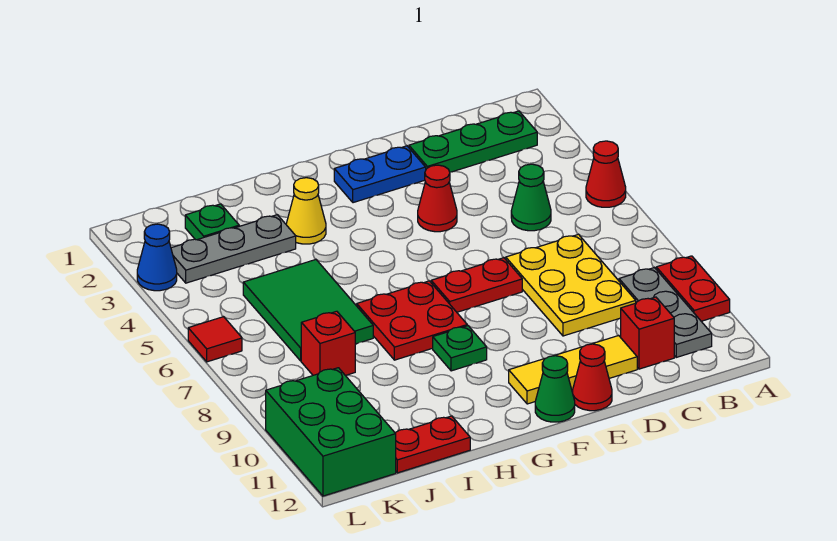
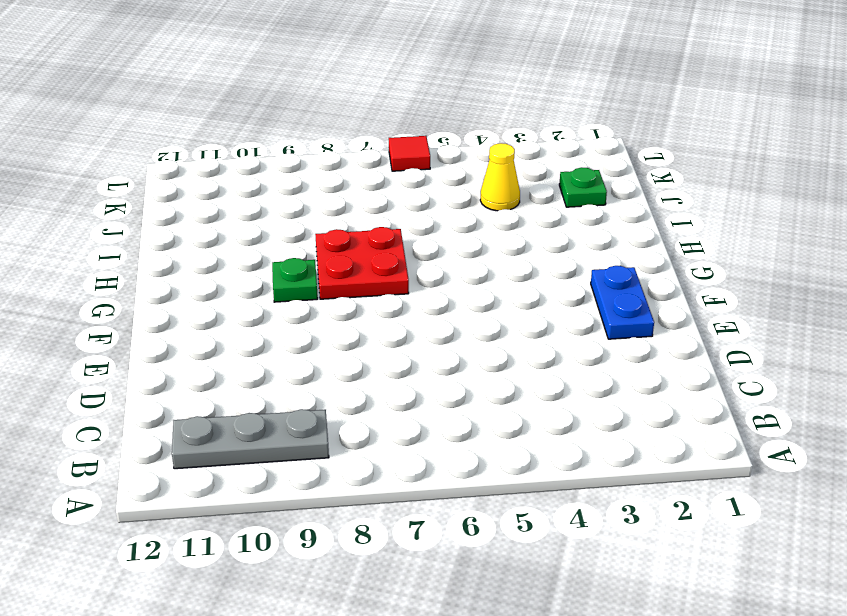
yellow cone J4 level 1 -> yellow cone H3 level 1
none -> red cone A5 level 1
none -> red plate A9:A10 level 1
none -> green plate B2:D2 level 1

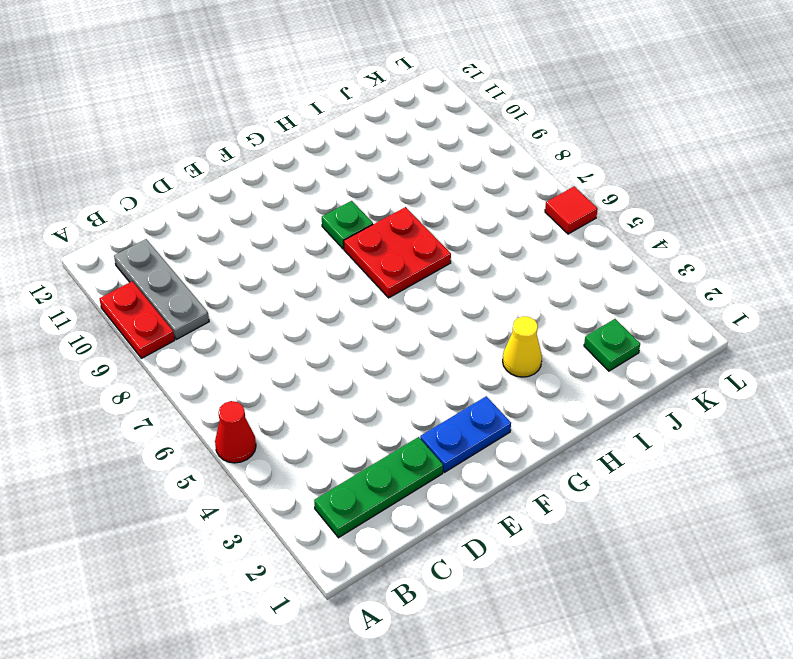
none -> green cone C5 level 1
none -> yellow plate C7:D9 level 1
none -> red brick C11 level 1

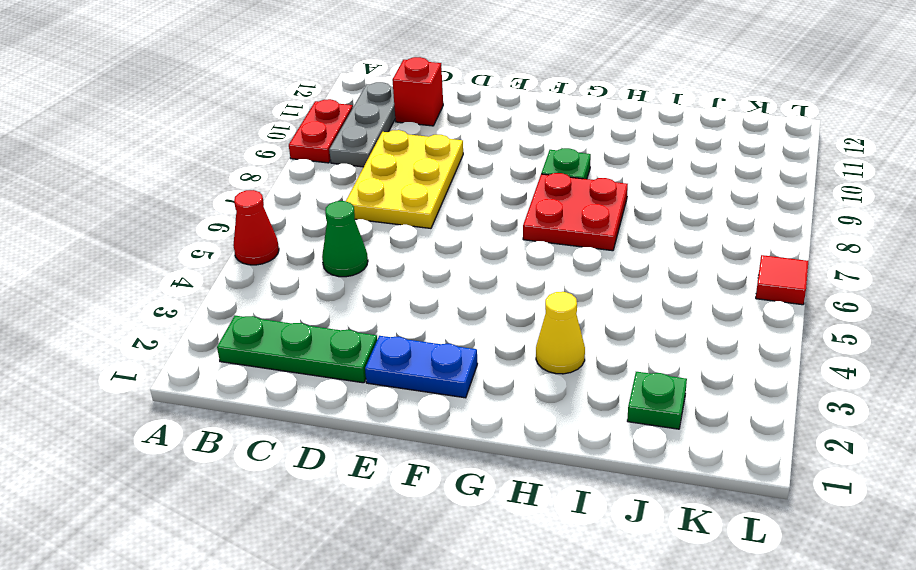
none -> yellow tile D11:F11 level 1
none -> red cone E4 level 1
none -> red plate E7:F7 level 1

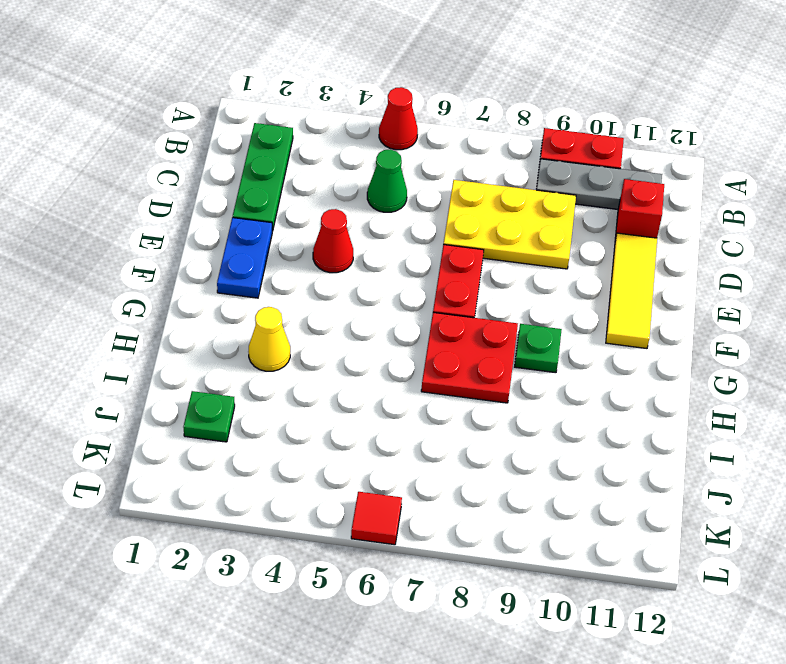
none -> red cone E12 level 1
none -> green cone F12 level 1
none -> grey plate I3:K3 level 1

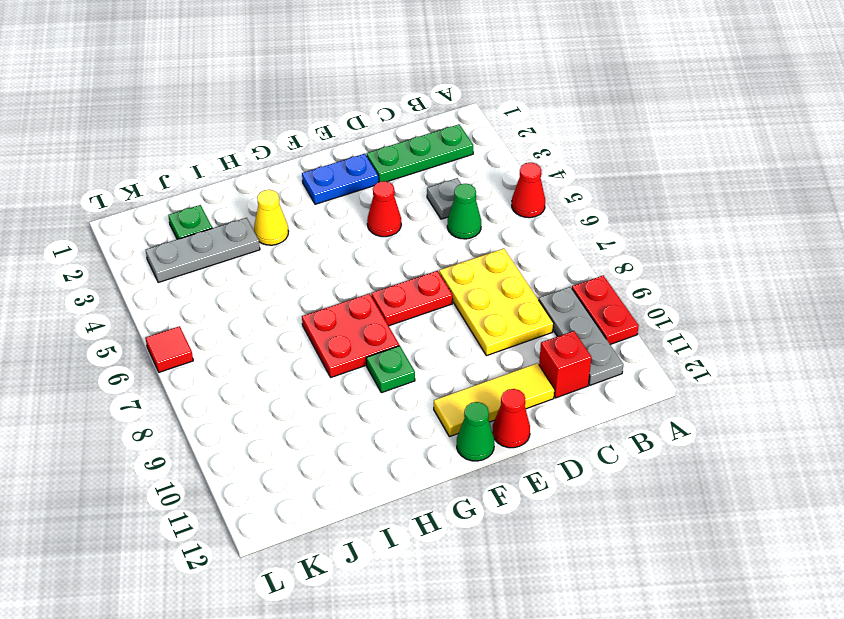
grey plate C4 level 1 -> none
none -> green tile I5:J7 level 1
none -> red plate I12:J12 level 1
none -> red brick J8 level 1

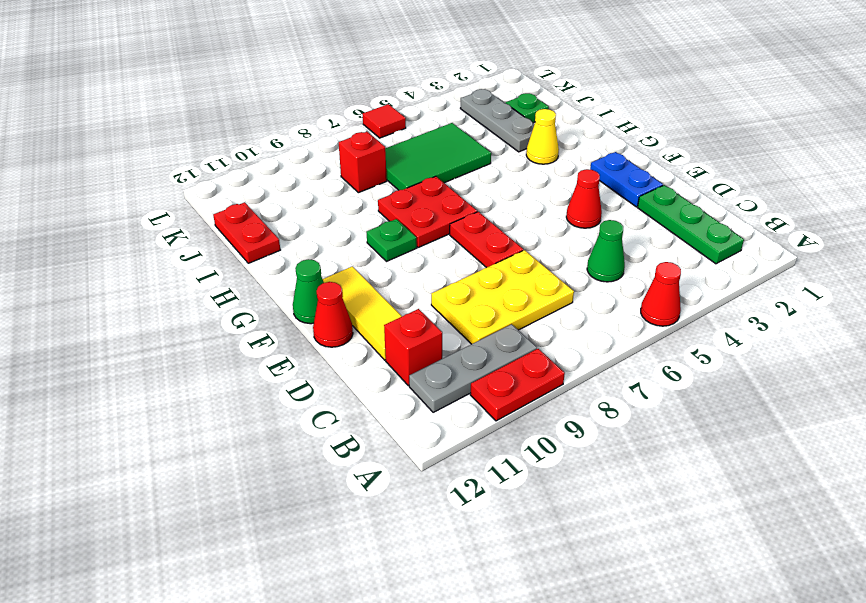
none -> green brick K10:L12 level 1
none -> blue cone L3 level 1

